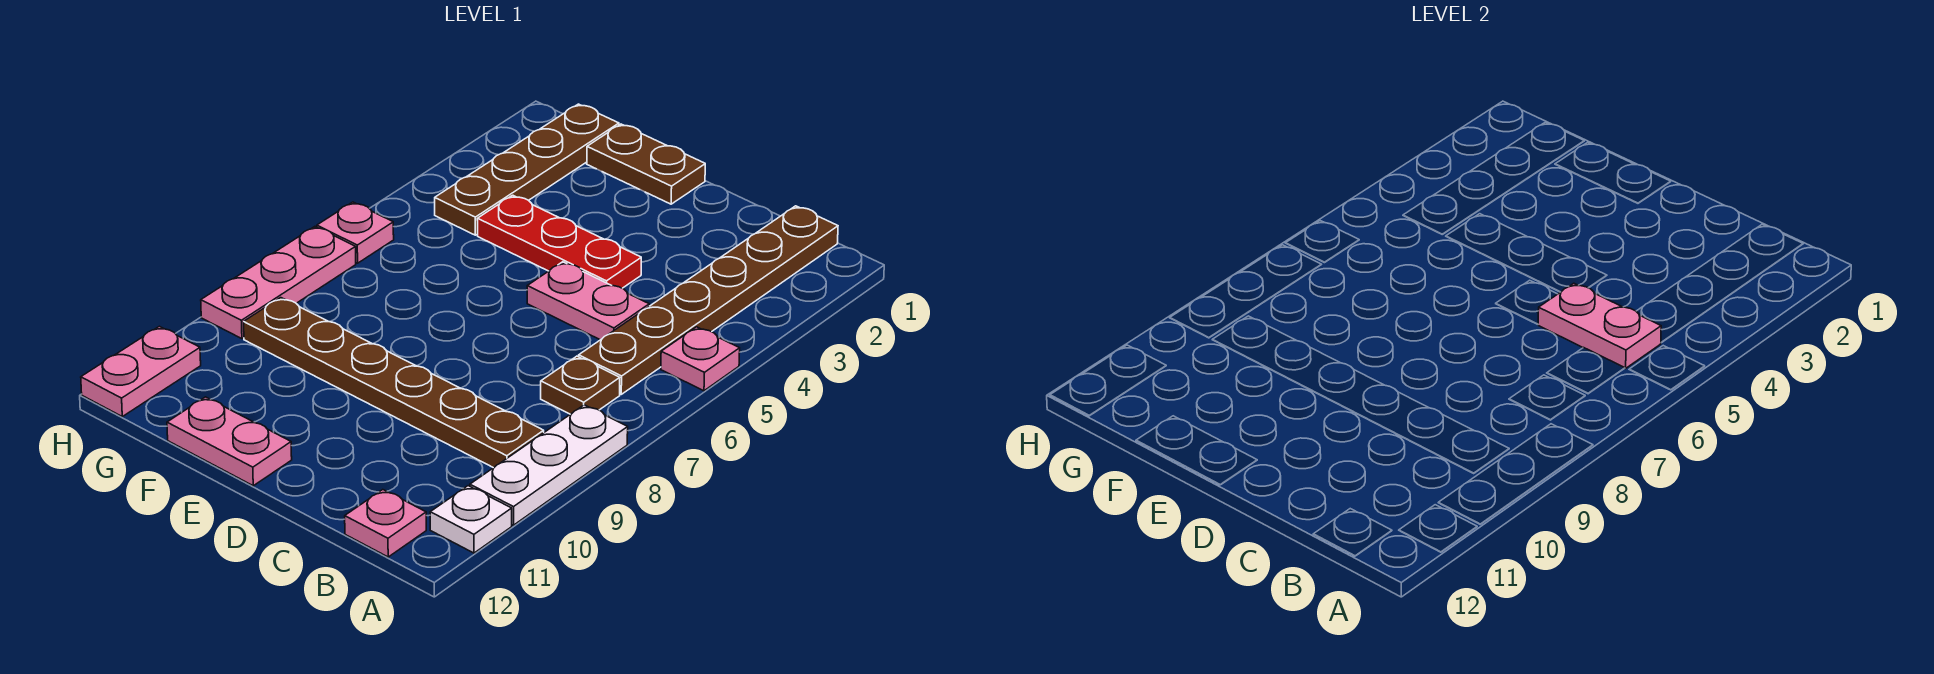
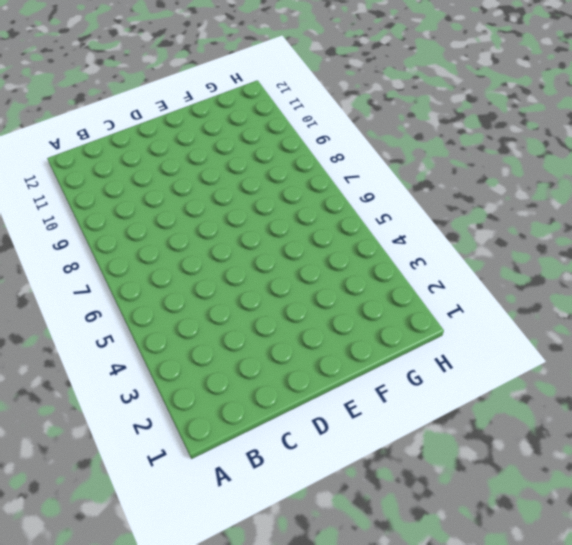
none -> pink plate A5 level 1
none -> white plate A8:A10 level 1
none -> white plate A11 level 1

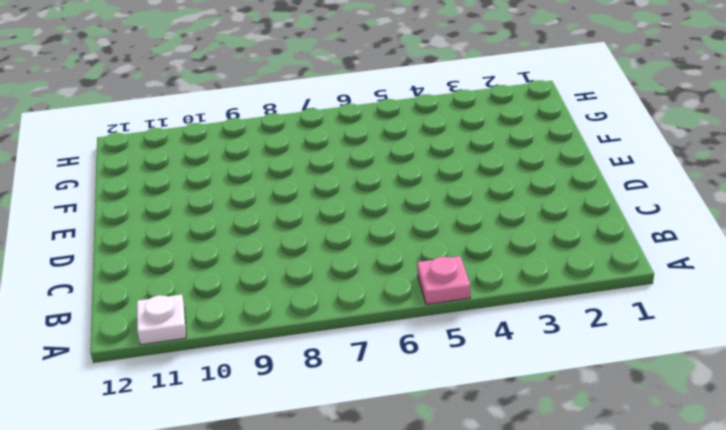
none -> white plate A8:A10 level 1
none -> brown plate B1:B6 level 1
none -> brown plate B7 level 1

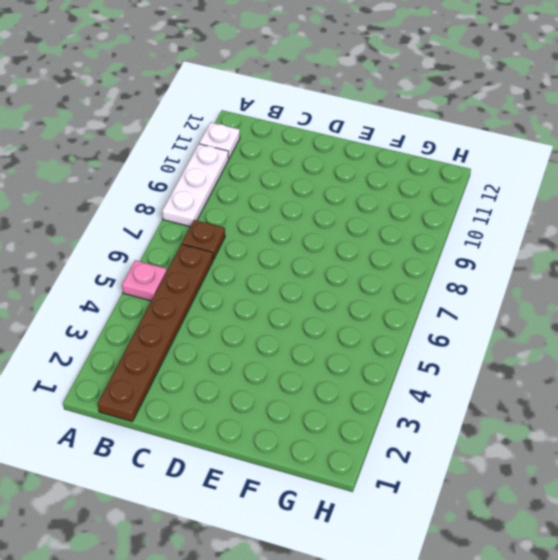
none -> brown plate B9:G9 level 1
none -> pink plate B12 level 1
none -> pink plate C5:D5 level 1

